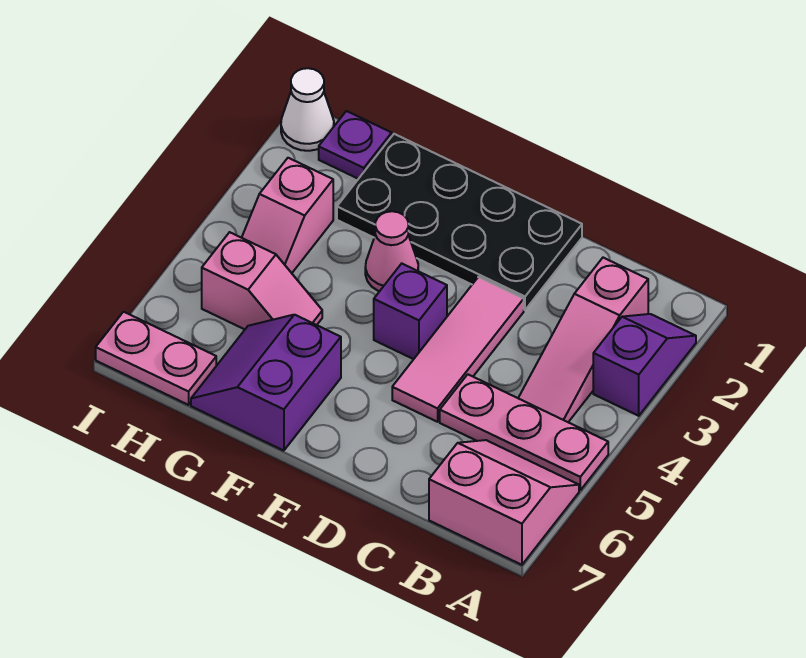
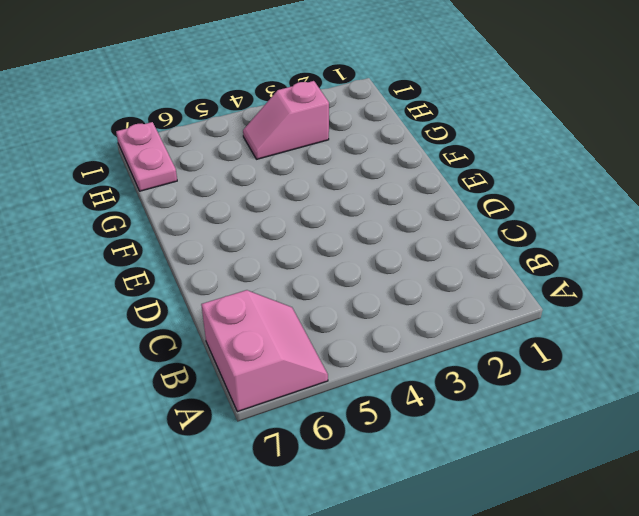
none -> purple slope A2:A3 level 1 top 3
none -> pink plate A5:C5 level 1
none -> pink slope B2:B4 level 1 top 2

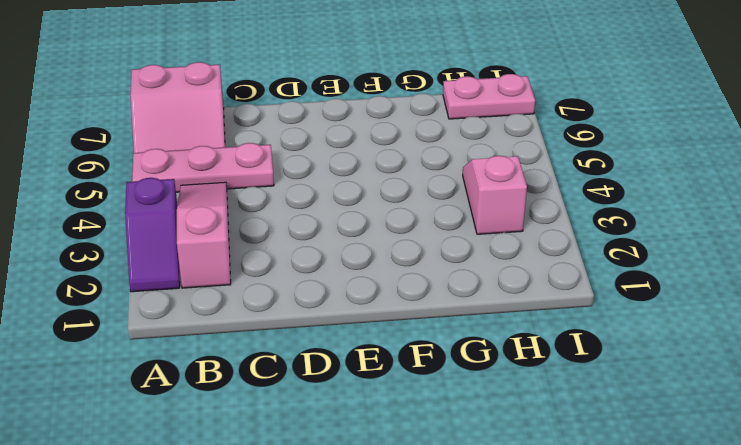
none -> black plate D1:G2 level 1
none -> pink tile D3:D5 level 1
none -> purple brick E4 level 1

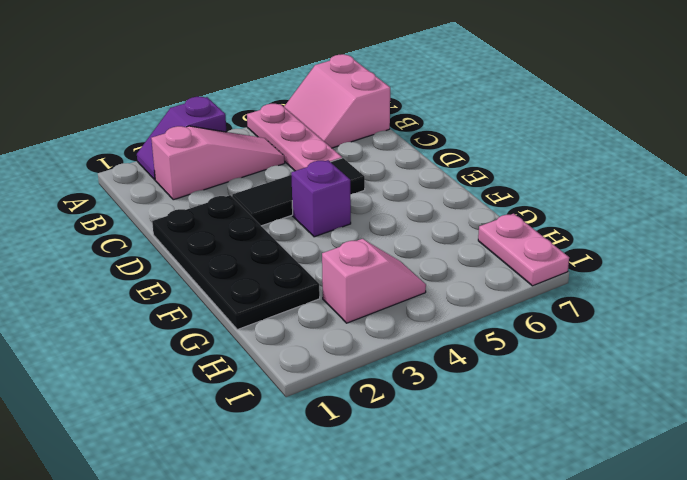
black tile D3:D5 level 1 -> pink tile D3:D5 level 1
none -> pink cone F3 level 1
none -> purple slope F6:G7 level 1 top F
none -> pink slope G5:H5 level 1 top H

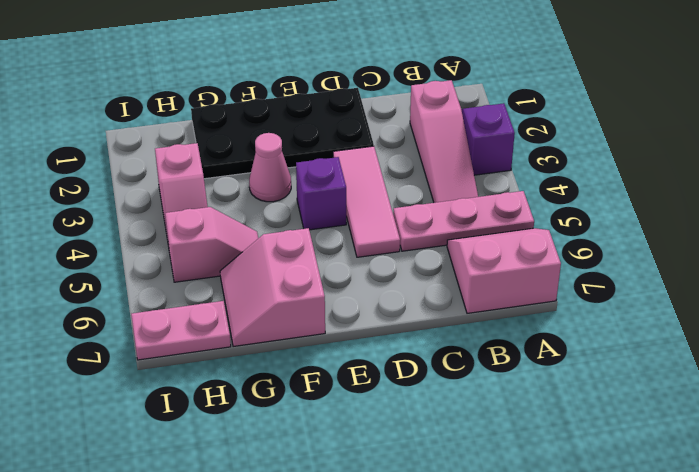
pink slope F6:G7 level 1 top F -> purple slope F6:G7 level 1 top F
none -> purple plate H1 level 1
none -> white cone I1 level 1

